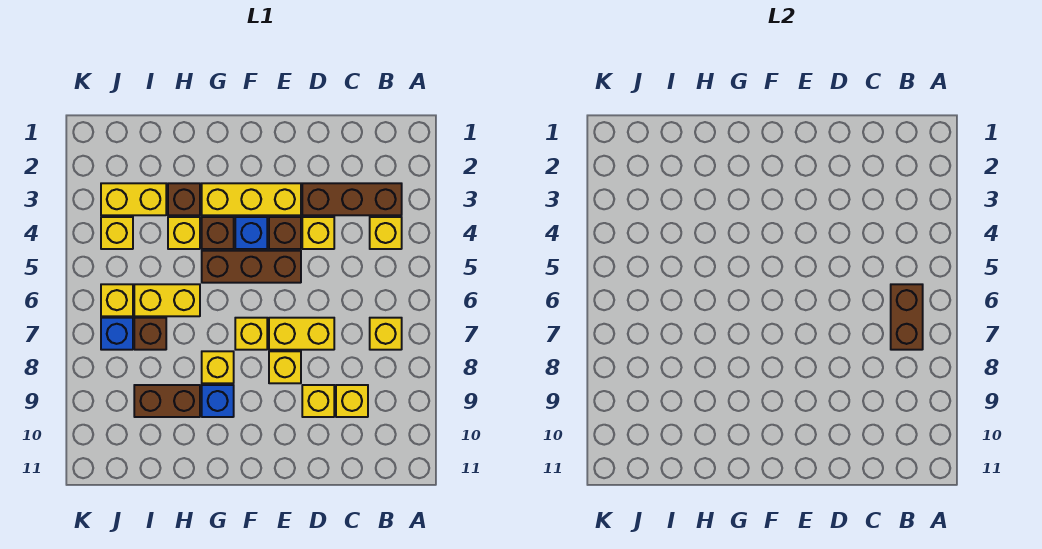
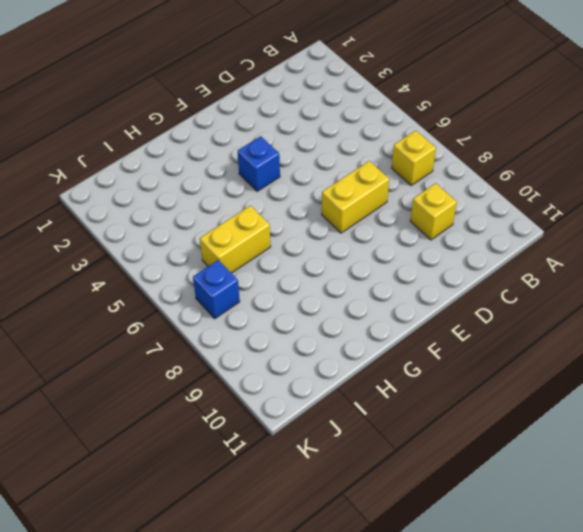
none -> brown brick B3:D3 level 1
none -> yellow brick B4 level 1
none -> yellow brick D4 level 1

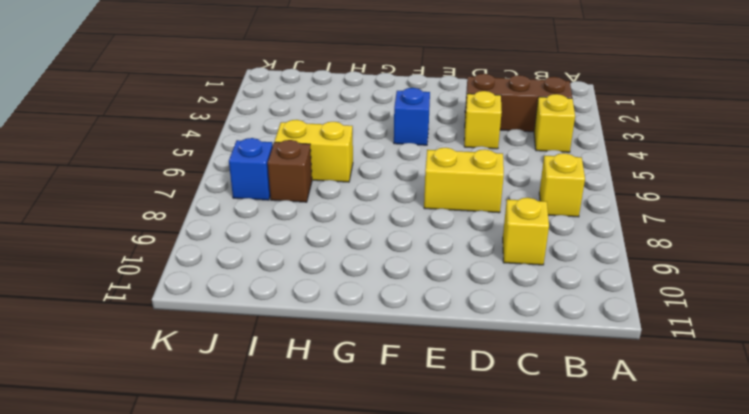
none -> yellow brick D9 level 1
none -> yellow brick E3:G3 level 1
none -> brown brick E4 level 1

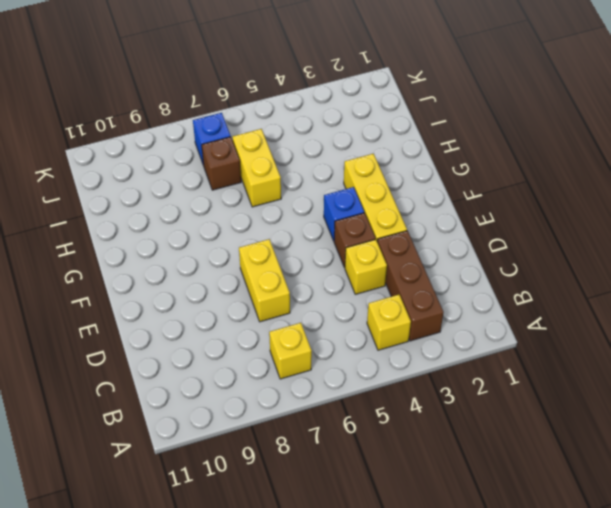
none -> yellow brick C9 level 1
none -> yellow brick D9 level 1
none -> brown brick E5:G5 level 1

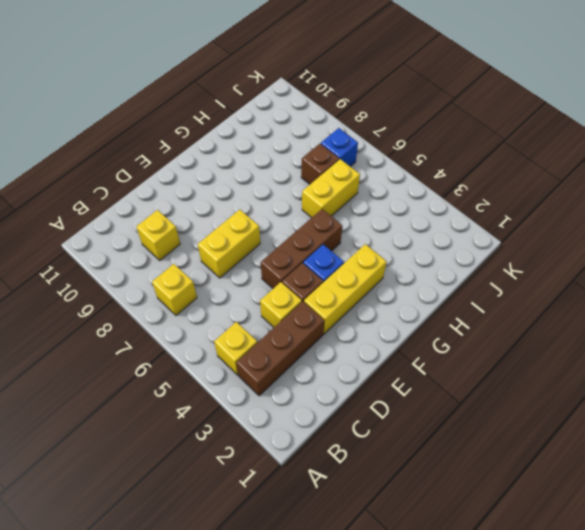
none -> yellow brick D9 level 1
none -> yellow brick E8 level 1
none -> yellow brick F7 level 1

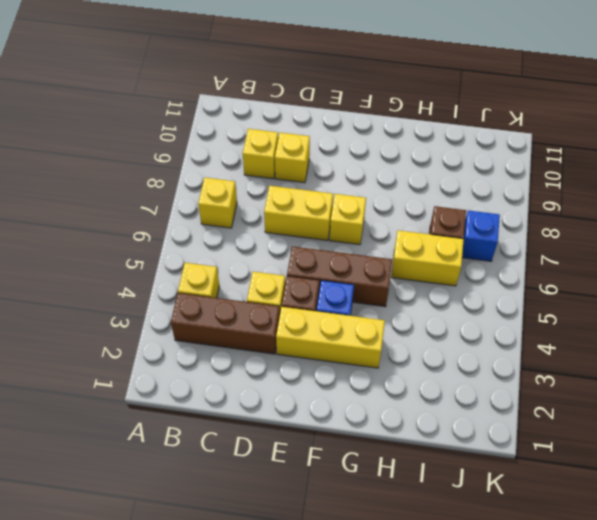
none -> yellow brick E8 level 1
none -> brown brick G4 level 1
none -> yellow brick G8 level 1

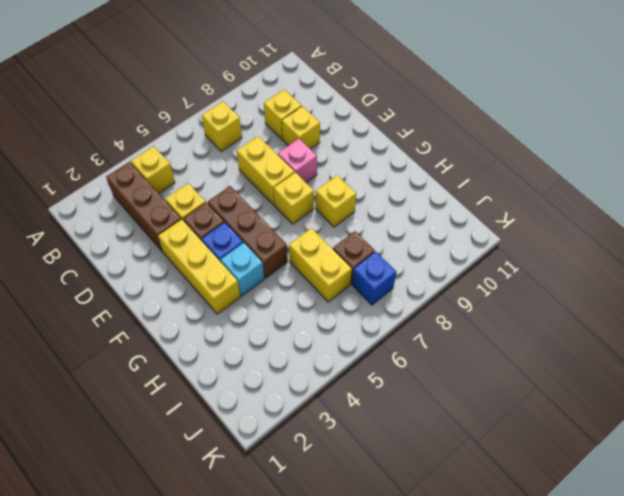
pink brick E8 level 1 -> yellow brick E8 level 1
cyan brick G4 level 1 -> brown brick G4 level 1
none -> blue brick G9 level 1
none -> brown brick H3 level 1
none -> yellow brick H4 level 1

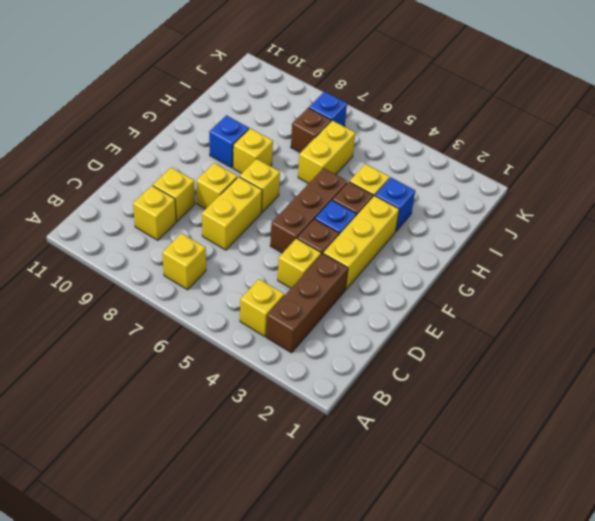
blue brick H3 level 1 -> brown brick H3 level 1
none -> brown brick H9:I9 level 1
none -> yellow brick I3:J3 level 1
none -> yellow brick J4 level 1

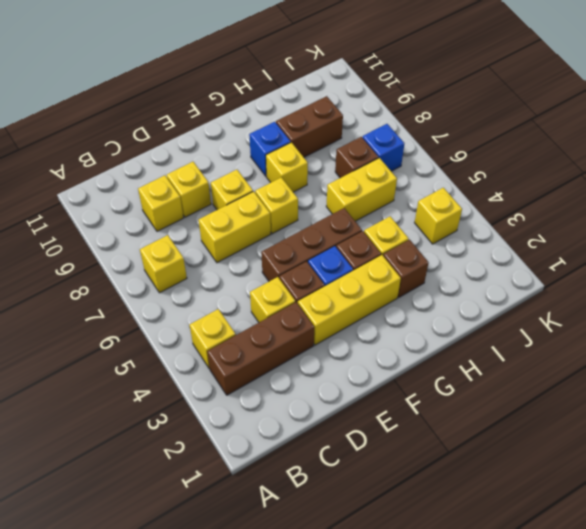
none -> yellow brick I3:J3 level 1
none -> yellow brick J6 level 1
none -> brown brick B6:B7 level 2

